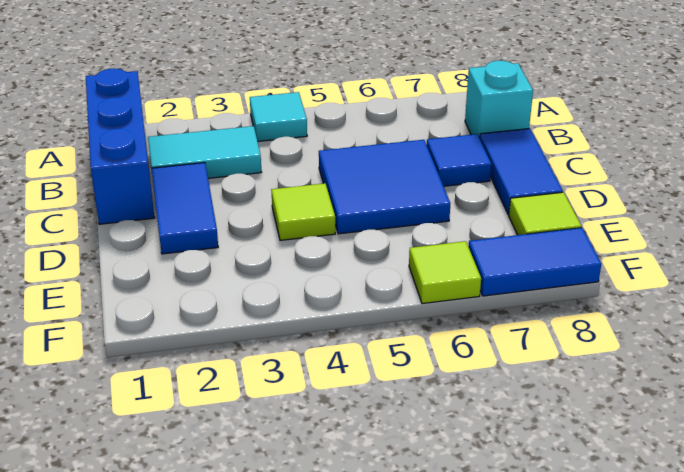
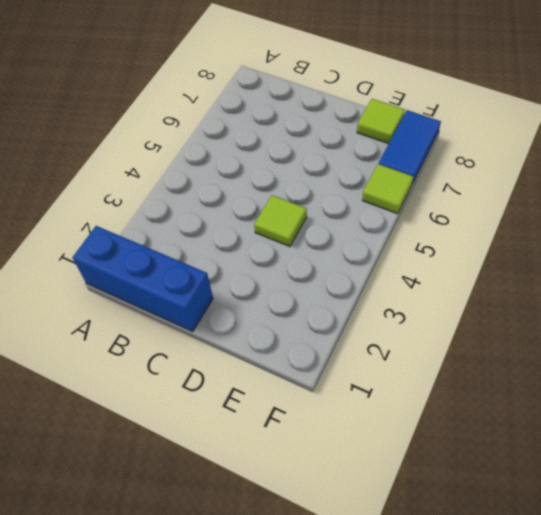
none -> cyan tile A4 level 1
none -> cyan tile B2:B3 level 1
none -> cyan brick B8 level 1

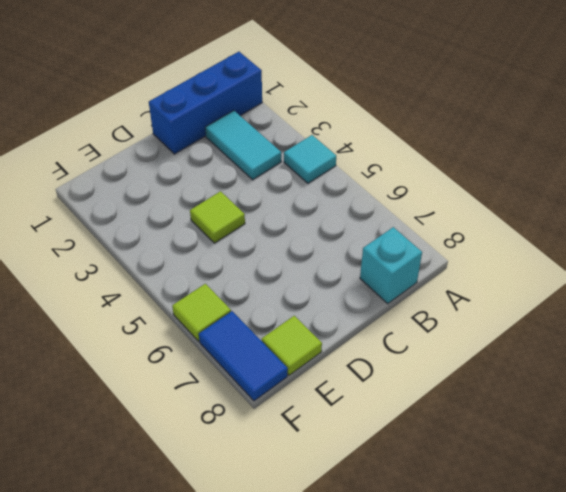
none -> blue tile C2:D2 level 1
none -> blue tile C5:D6 level 1
none -> blue tile C7 level 1

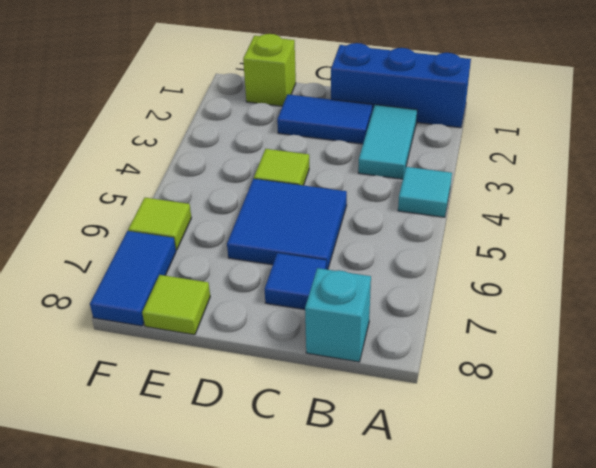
lime brick E1 level 1 -> none
none -> blue tile C8:D8 level 1

